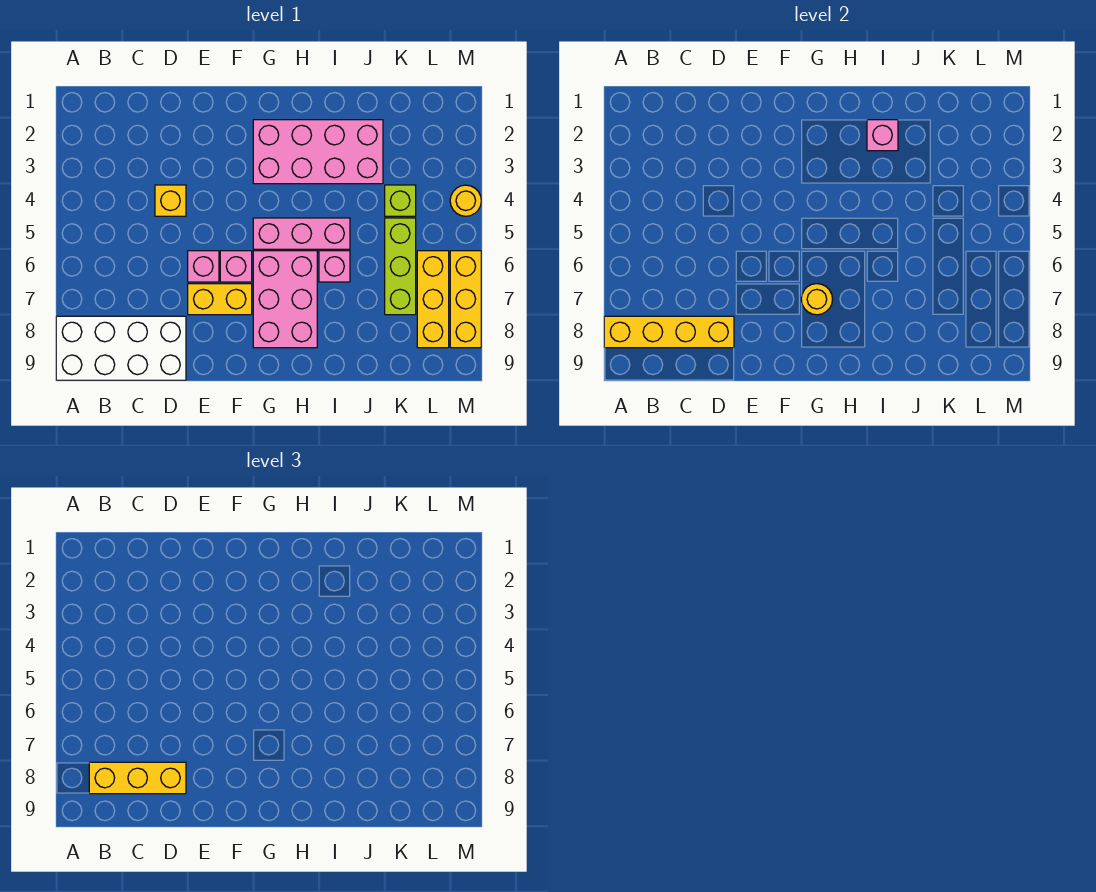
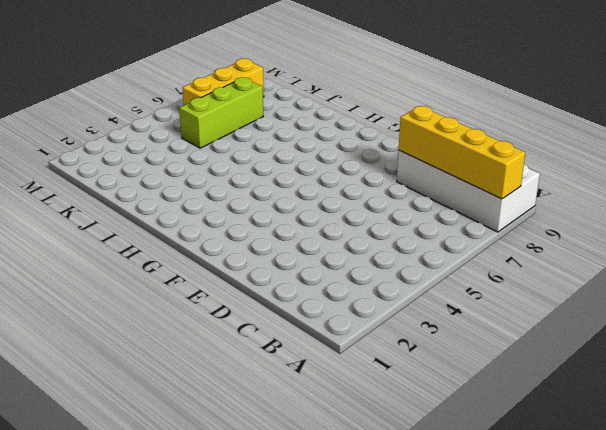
none -> yellow brick D4 level 1
none -> pink brick E6 level 1
none -> yellow brick E7:F7 level 1

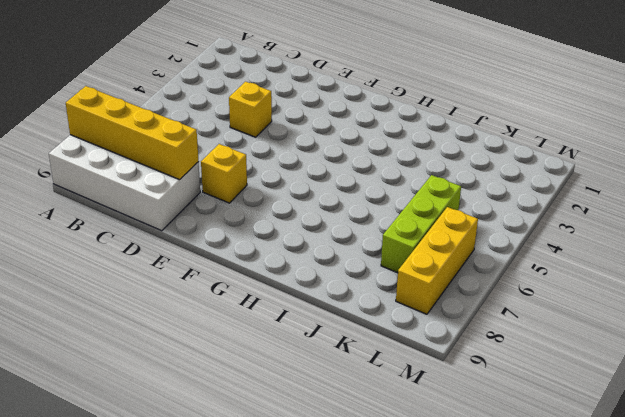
yellow brick E7 level 1 -> yellow brick E7:F7 level 1
none -> pink brick E6 level 1
none -> pink brick F6 level 1
none -> pink brick G2:J3 level 1

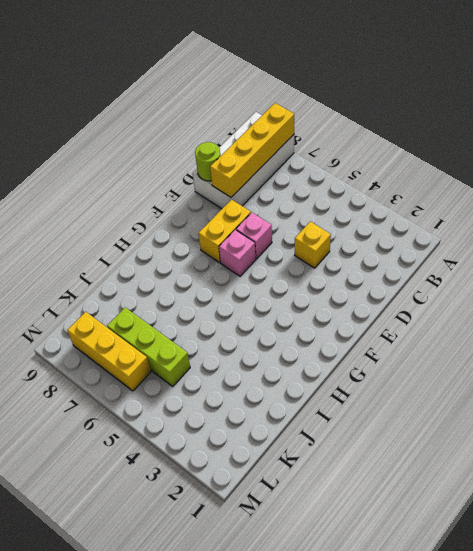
lime round brick D9 level 2 -> none
none -> pink brick G2:J3 level 1
none -> pink brick G5:I5 level 1
none -> pink brick G6:H8 level 1

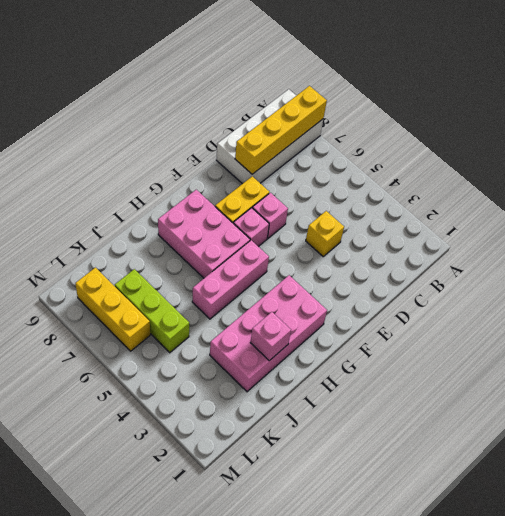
none -> pink brick I6 level 1
none -> lime brick K4 level 1
none -> yellow round brick M4 level 1

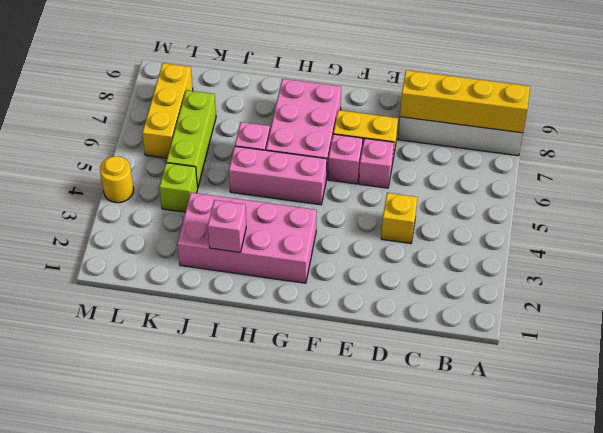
none -> yellow brick M6:M8 level 1
none -> yellow round brick G7 level 2
none -> yellow brick B8:D8 level 3

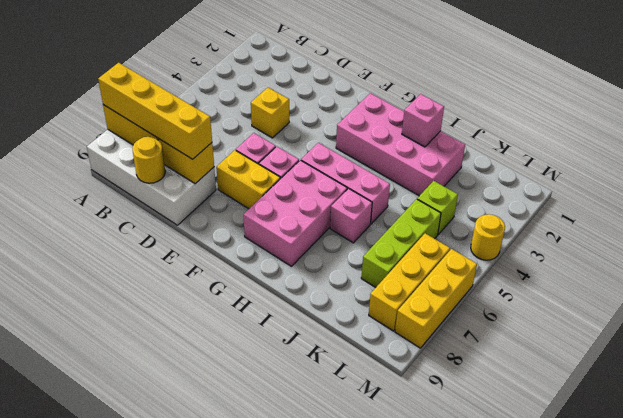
yellow brick A8:D8 level 3 -> yellow brick B8:D8 level 3
yellow round brick C9 level 2 -> yellow round brick G7 level 2

